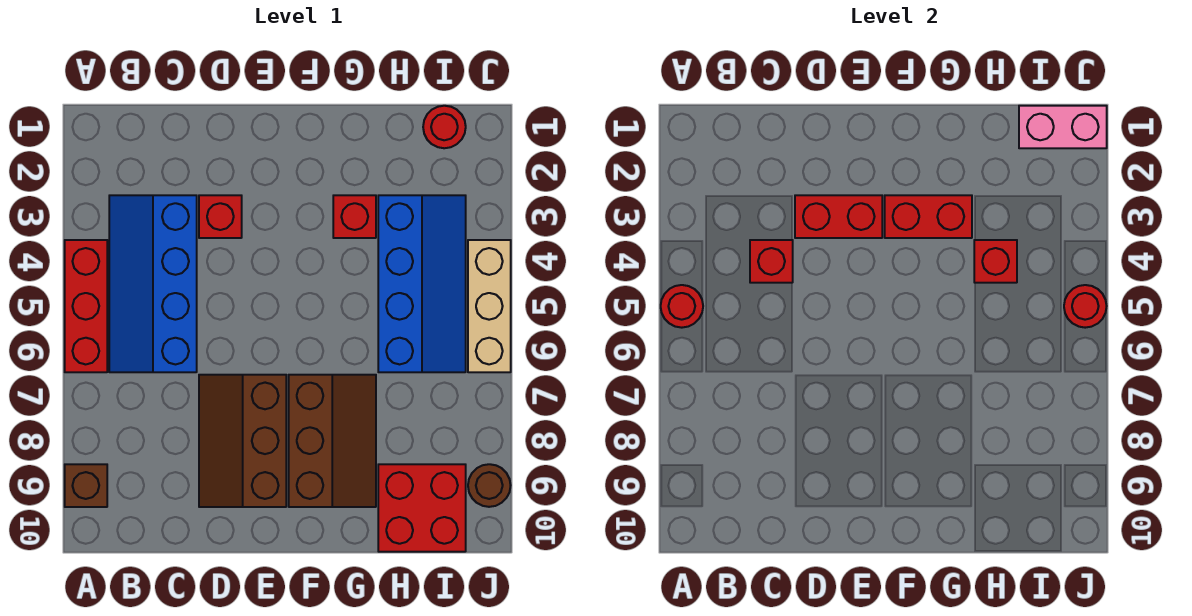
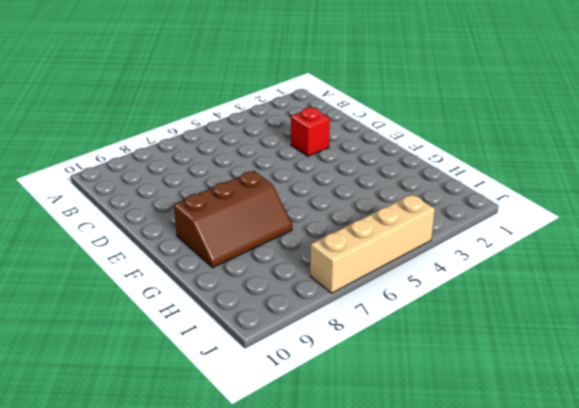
tan brick J4:J7 level 1 -> tan brick J4:J6 level 1
none -> red brick A4:A6 level 1
none -> brown brick A9 level 1
none -> blue slope B3:C6 level 1 top C

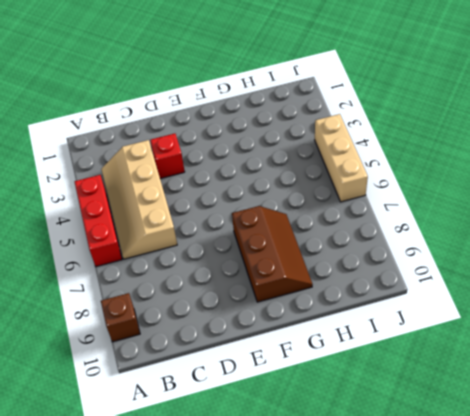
tan slope B3:C6 level 1 top C -> blue slope B3:C6 level 1 top C
none -> brown slope D7:E9 level 1 top E
none -> red brick G3 level 1
none -> blue slope H3:I6 level 1 top H

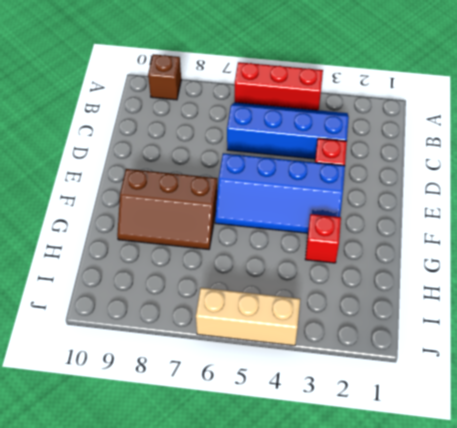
blue slope E3:F6 level 1 top E -> blue slope H3:I6 level 1 top H
none -> brown slope D7:E9 level 1 top E
none -> red brick H9:I10 level 1
none -> red round brick I1 level 1

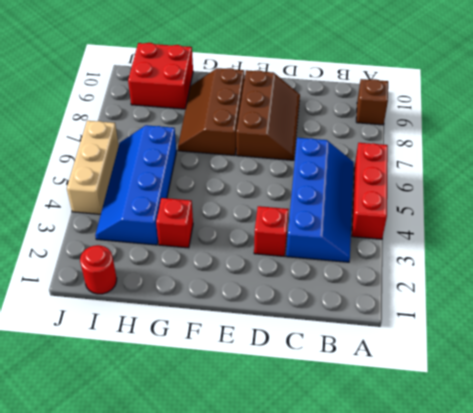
none -> brown round brick J9 level 1
none -> red round brick A5 level 2
none -> red brick C4 level 2

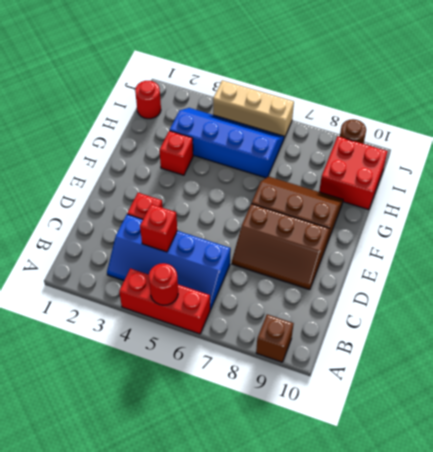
none -> red brick D3:E3 level 2
none -> red brick F3:G3 level 2
none -> red brick H4 level 2

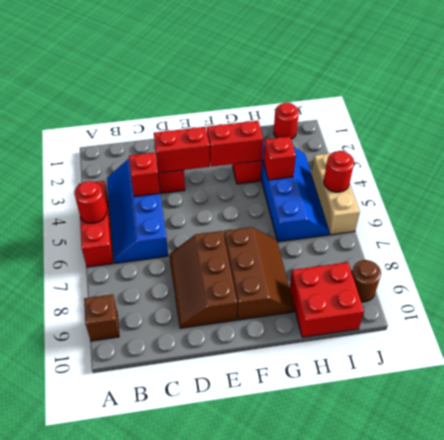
none -> pink brick I1:J1 level 2

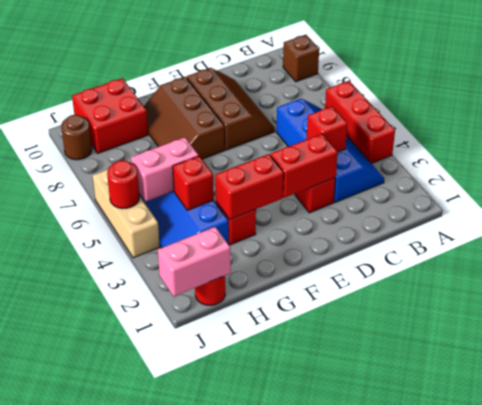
pink brick H5:I5 level 2 -> none
none -> red round brick A5 level 2

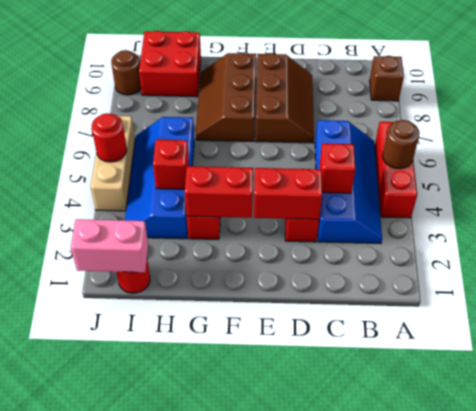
brown round brick A5 level 2 -> red round brick A5 level 2

